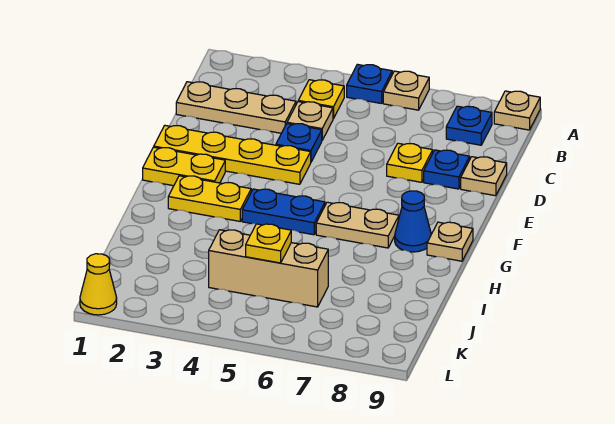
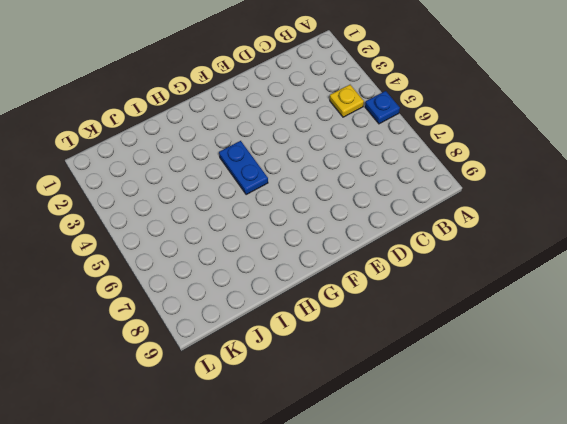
none -> tan plate A6 level 1
none -> tan plate A9 level 1
none -> blue plate B8 level 1

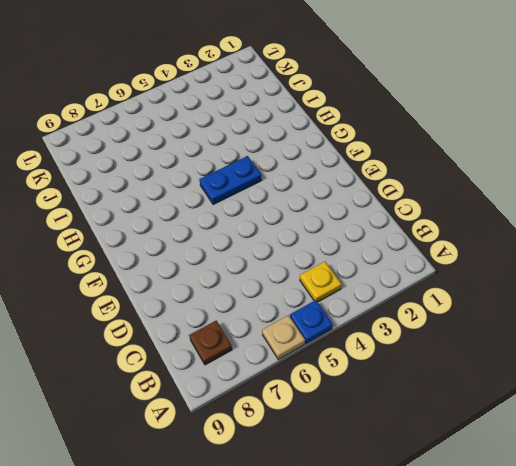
brown plate B8 level 1 -> blue plate B8 level 1
none -> tan plate A9 level 1
none -> tan plate C1:C3 level 1
none -> tan plate C4 level 1

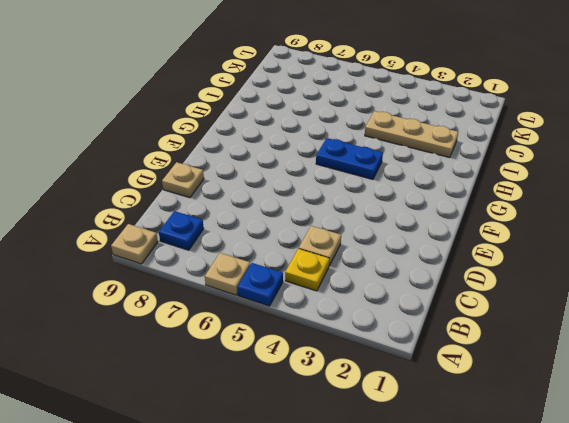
tan plate I2:I4 level 1 -> tan plate C1:C3 level 1
none -> blue plate D4 level 1
none -> yellow plate D7 level 1
none -> blue plate D8 level 1

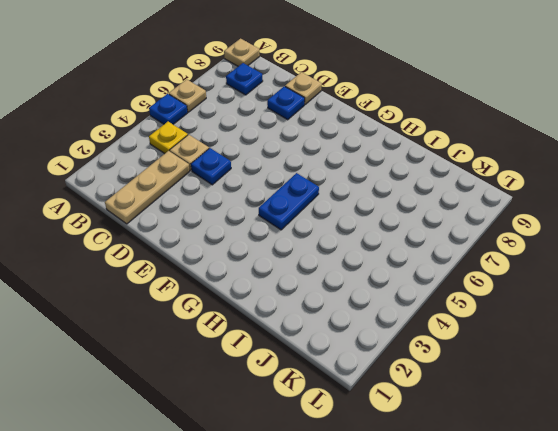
none -> yellow plate D7 level 1
none -> yellow plate E1:E4 level 1
none -> yellow plate F1:F2 level 1

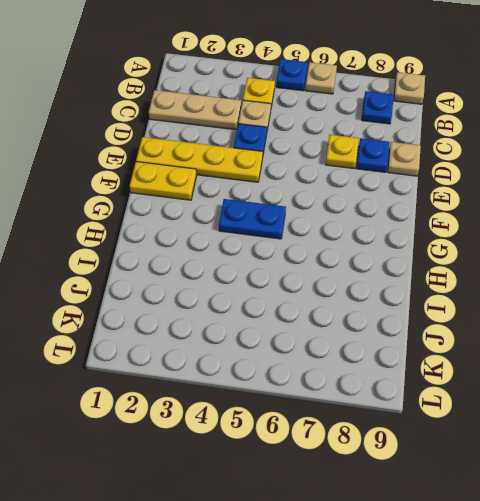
none -> yellow plate G2:G3 level 1
none -> tan plate G6:G7 level 1
none -> blue cone G8 level 1

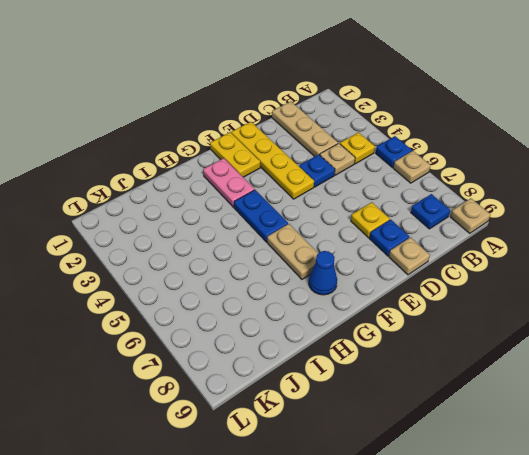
pink plate G2:G3 level 1 -> yellow plate G2:G3 level 1
none -> tan plate G9 level 1
none -> tan brick J4:J6 level 1
none -> yellow cone L1 level 1

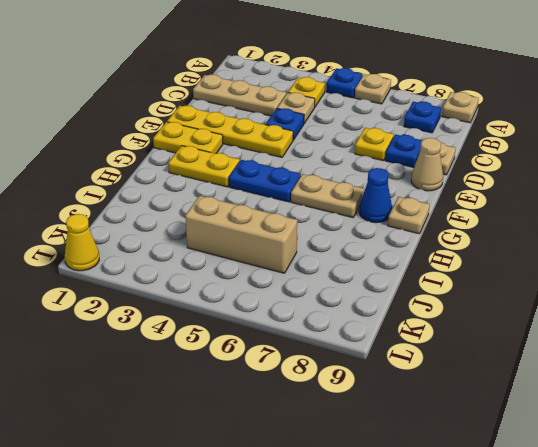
tan cone E9 level 1 -> none
none -> yellow plate J5 level 2

